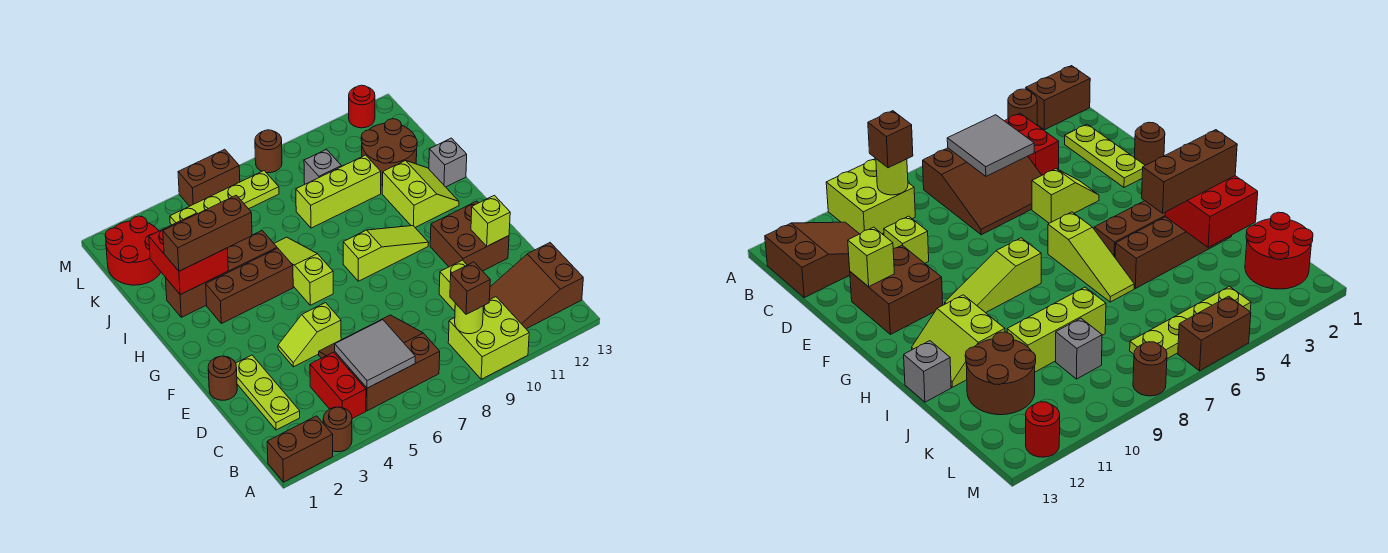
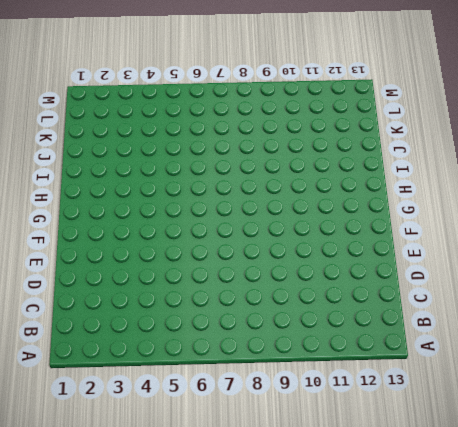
none -> brown brick A1:A2 level 1
none -> brown round brick A3 level 1
none -> lime brick A9:B10 level 1
none -> red brick B4:C4 level 1

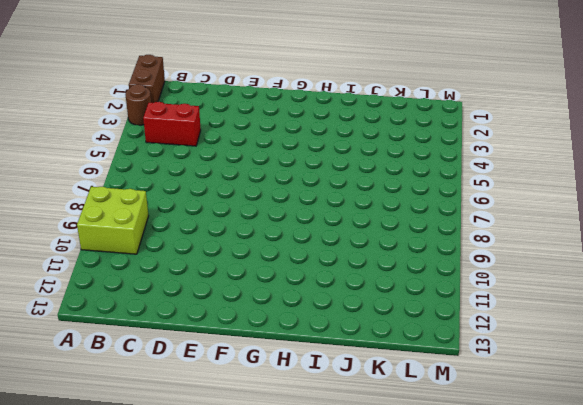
none -> brown slope B5:D7 level 1 top B
none -> brown slope B11:C13 level 1 top 13
none -> lime plate C2:E2 level 1
none -> lime brick D10 level 1

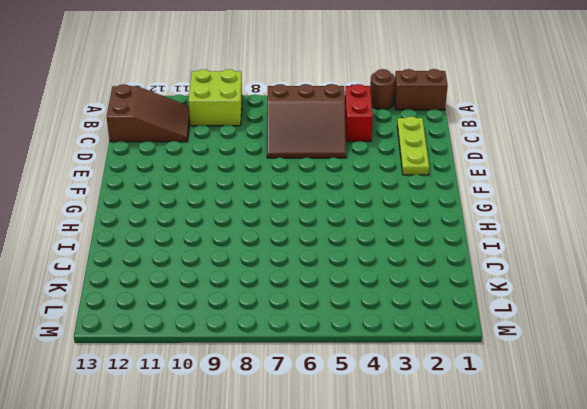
none -> lime brick D10 level 1
none -> brown round brick E1 level 1
none -> lime slope E4:E5 level 1 top 5
none -> brown brick E11:F12 level 1

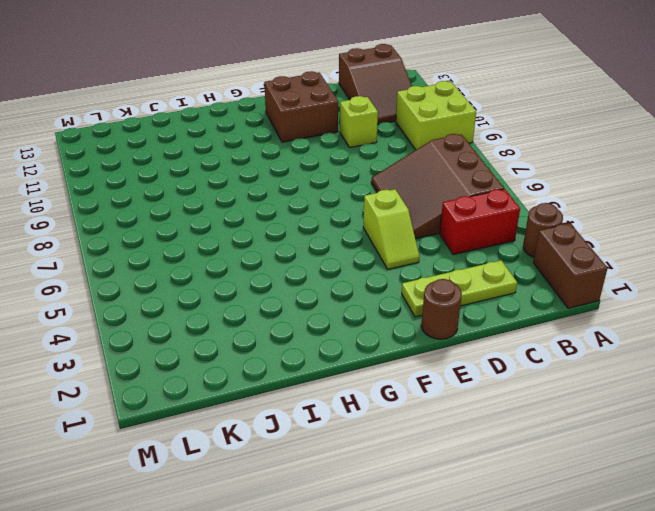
none -> lime slope G6:I6 level 1 top G
none -> lime slope G8:G10 level 1 top 8
none -> brown brick H3:H5 level 1
none -> lime slope H11:I12 level 1 top 11

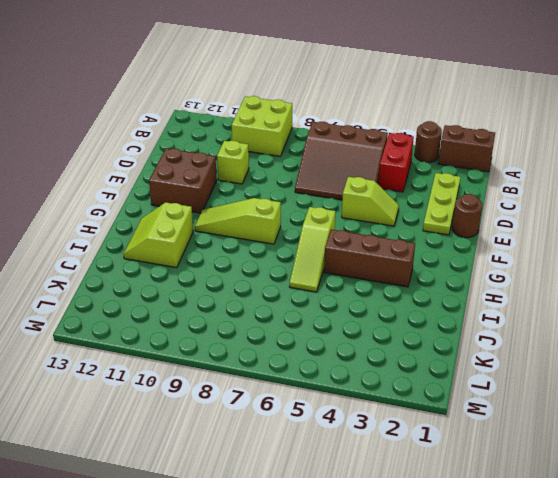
none -> brown slope B11:C13 level 1 top 13
none -> brown brick I2:I5 level 1
none -> grey brick I13 level 1
none -> lime brick J8:J10 level 1

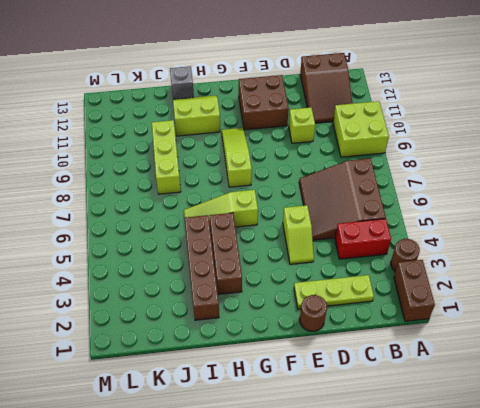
none -> brown round brick J11:K12 level 1
none -> red round brick K1:L2 level 1
none -> grey brick K9 level 1
none -> lime plate L4:L7 level 1

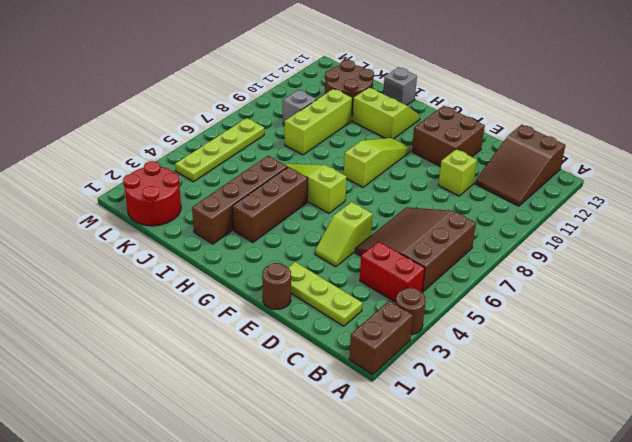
none -> lime brick A9:B10 level 1
none -> brown brick M5:M6 level 1
none -> brown round brick M8 level 1
none -> red round brick M12 level 1

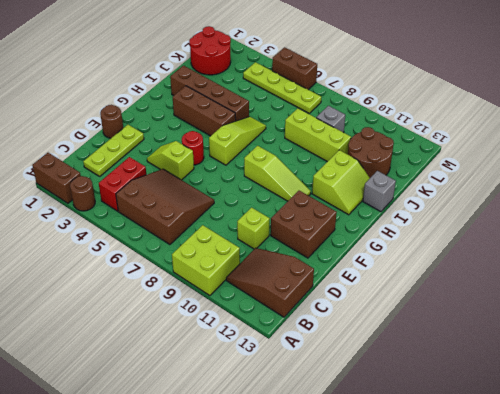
red round brick F5 level 1 -> red round brick M12 level 1
none -> brown round brick M8 level 1
none -> grey tile B5:C6 level 2
none -> lime round brick B9 level 2
none -> lime brick E12 level 2

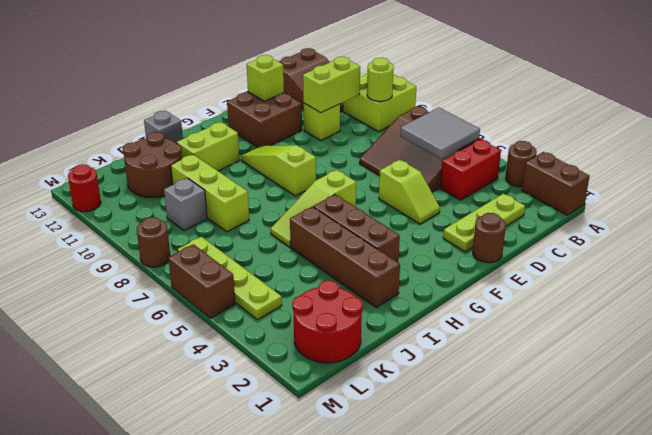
lime brick C10:D10 level 2 -> none
none -> red brick I2:J3 level 2
none -> brown brick B9 level 3
none -> brown brick I2:I4 level 3

